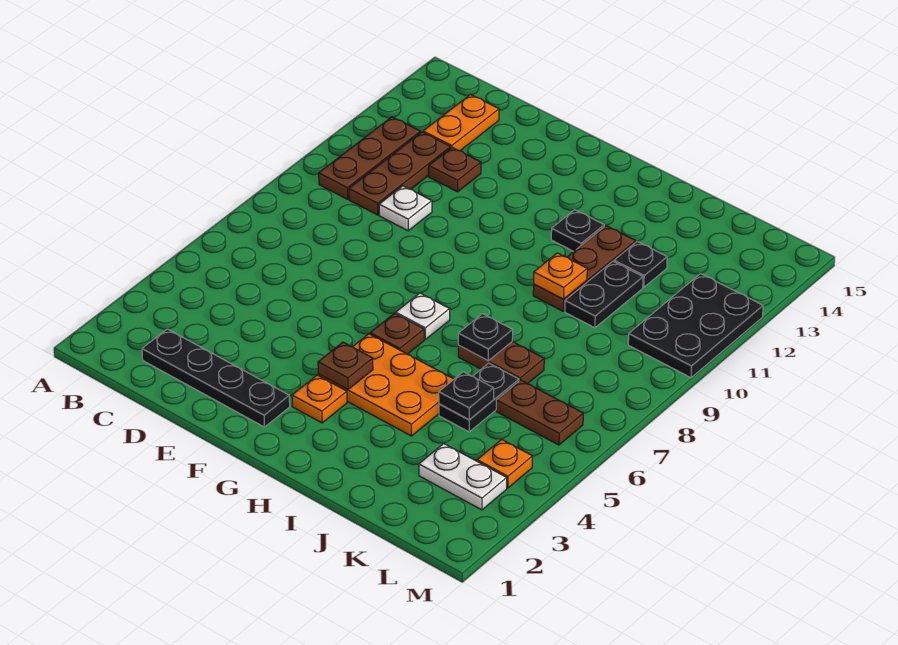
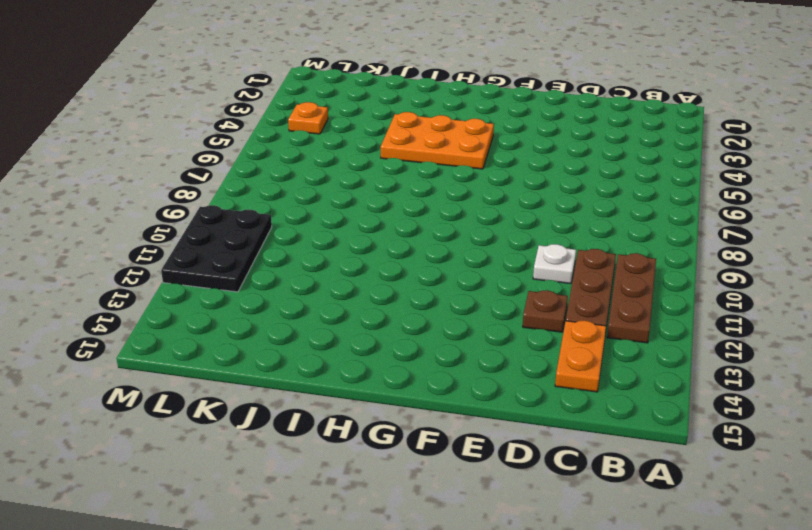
none -> black plate C2:F2 level 1
none -> orange plate G3 level 1
none -> brown plate G6 level 1

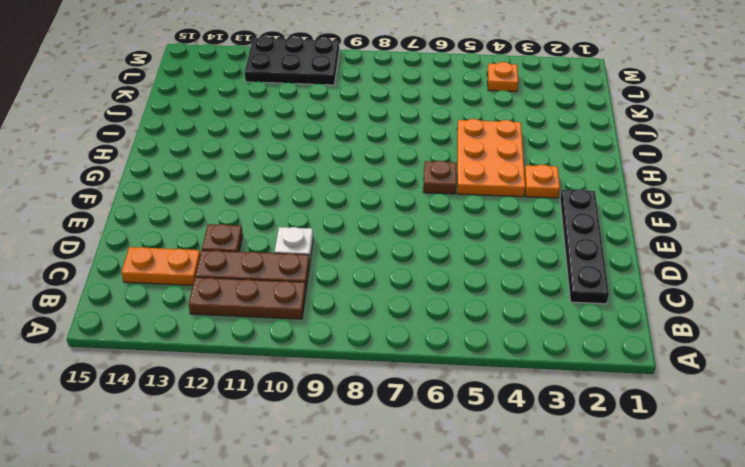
none -> white plate G7 level 1
none -> black plate H12 level 1
none -> brown plate I7:J7 level 1

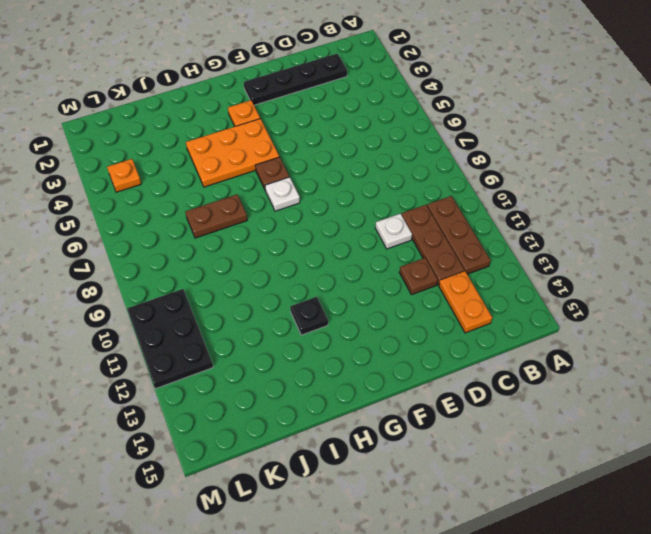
none -> brown plate I10:I12 level 1
none -> black plate J5:J6 level 1
none -> black plate J10:J11 level 1

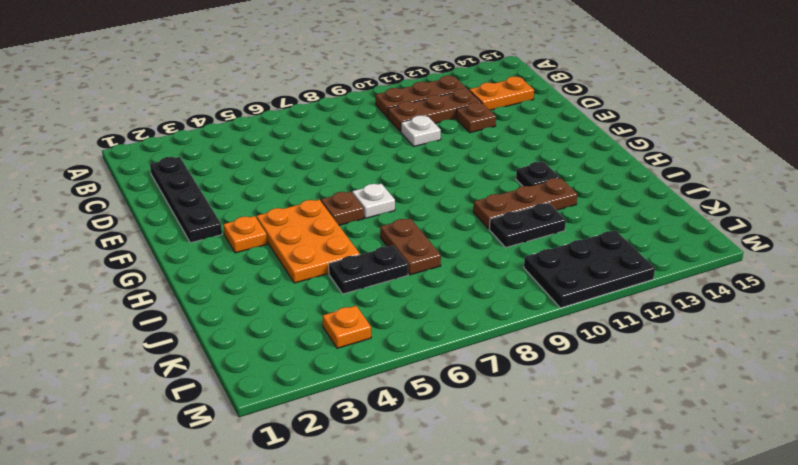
none -> black plate J12 level 1
none -> white plate K3:L3 level 1
none -> brown plate K6:L6 level 1

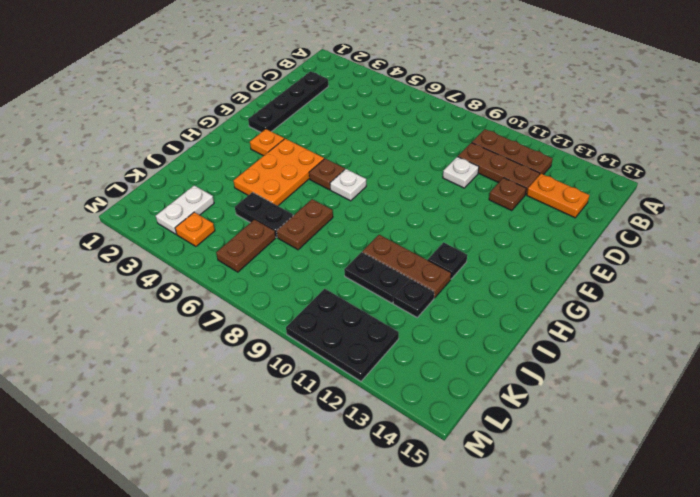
none -> brown plate G4 level 2
none -> black plate I7 level 2
none -> orange plate I10 level 2

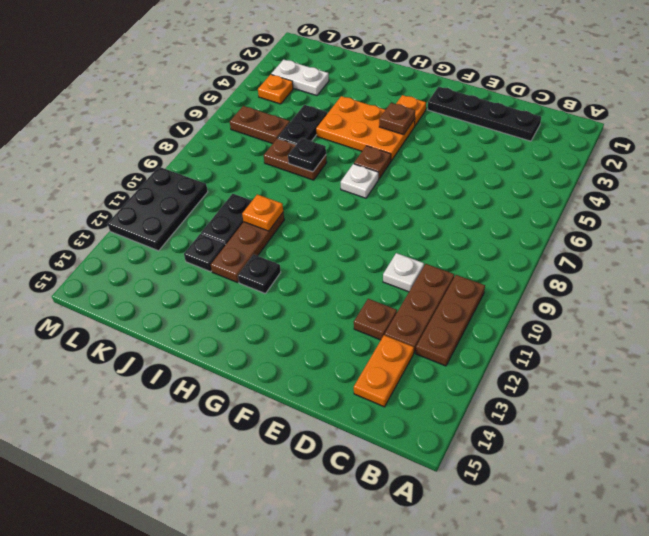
none -> black plate J5 level 2

